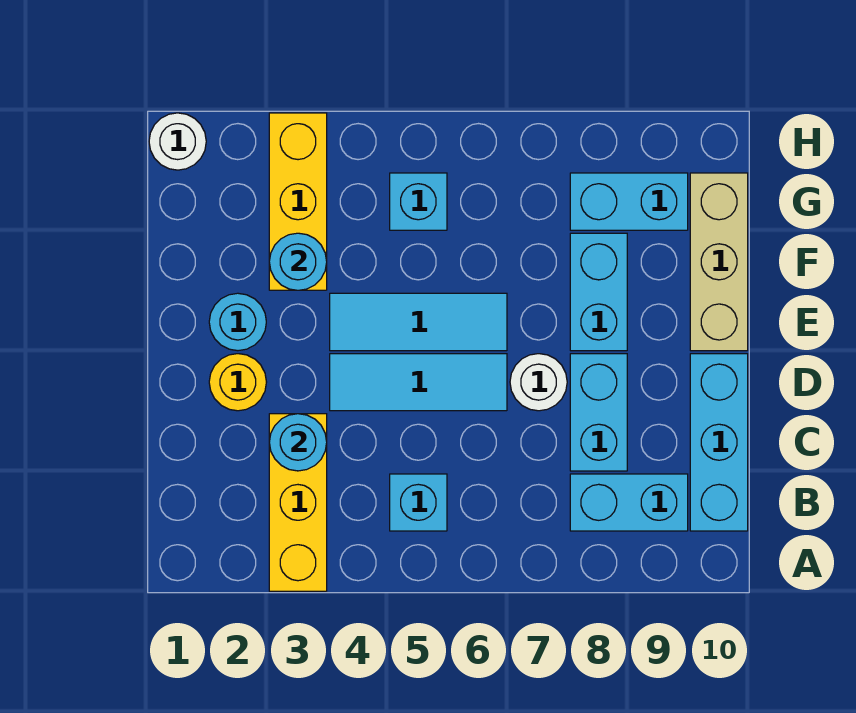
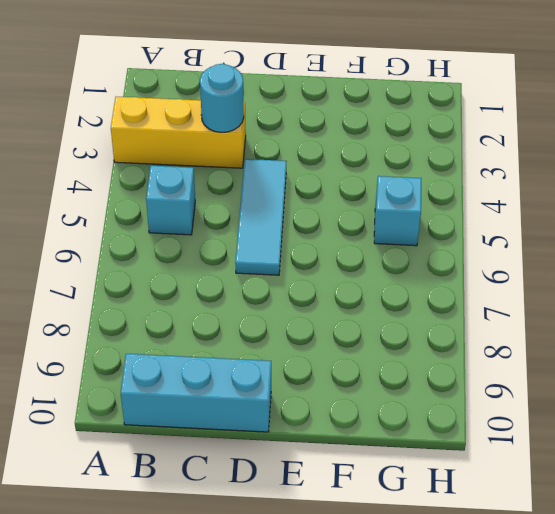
none -> cyan brick B8:B9 level 1
none -> cyan brick C8:D8 level 1
none -> yellow round brick D2 level 1

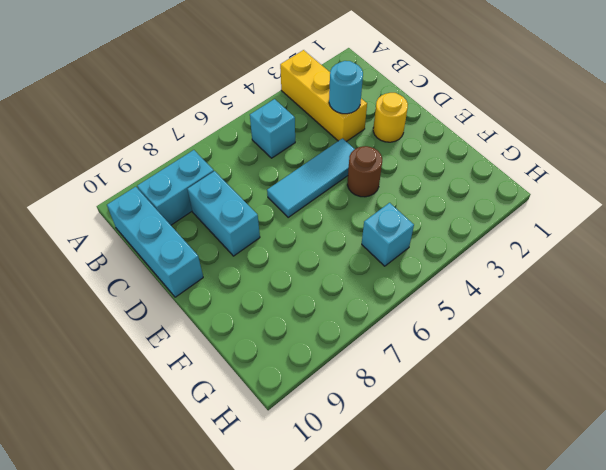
brown round brick E4 level 1 -> cyan tile E4:E6 level 1
none -> white round brick D7 level 1
none -> cyan round brick E2 level 1
none -> cyan brick E8:F8 level 1

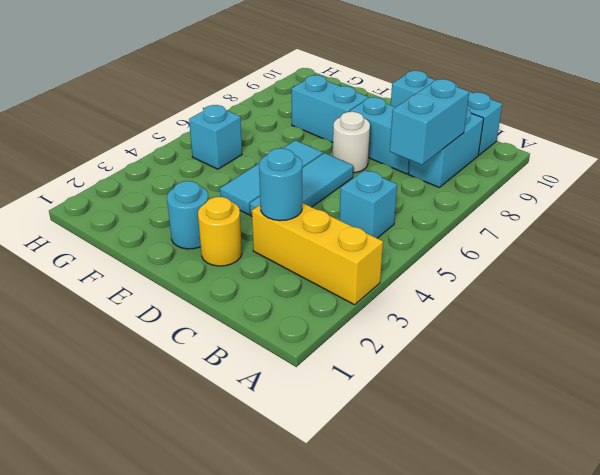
cyan brick B7:B8 level 2 -> cyan brick G8:G9 level 1
none -> tan brick E10:G10 level 1
none -> yellow brick F3:H3 level 1
none -> white round brick H1 level 1

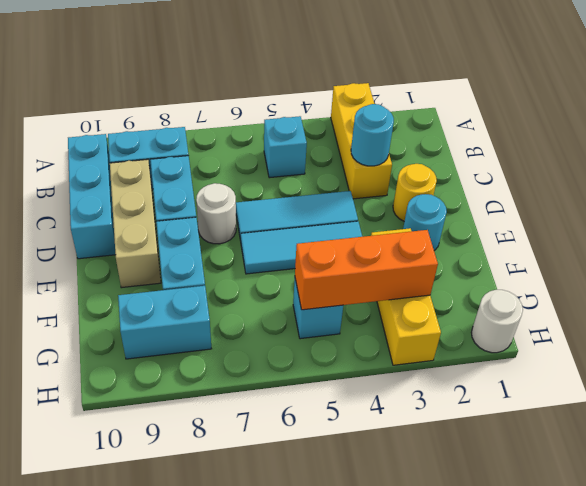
tan brick C9:E9 level 1 -> tan brick E10:G10 level 1
orange brick G3:G5 level 2 -> none
none -> cyan round brick F3 level 2

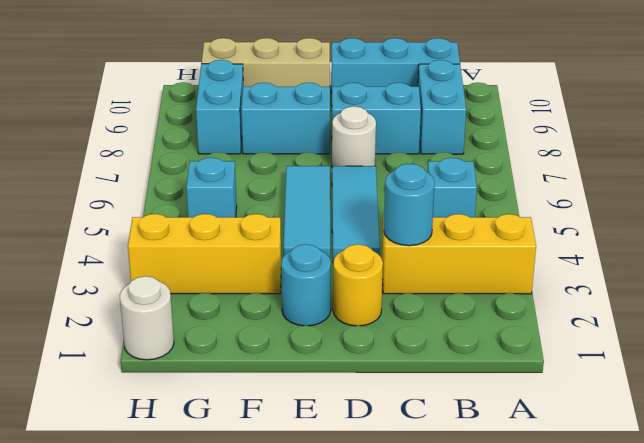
none -> cyan round brick F3 level 2

